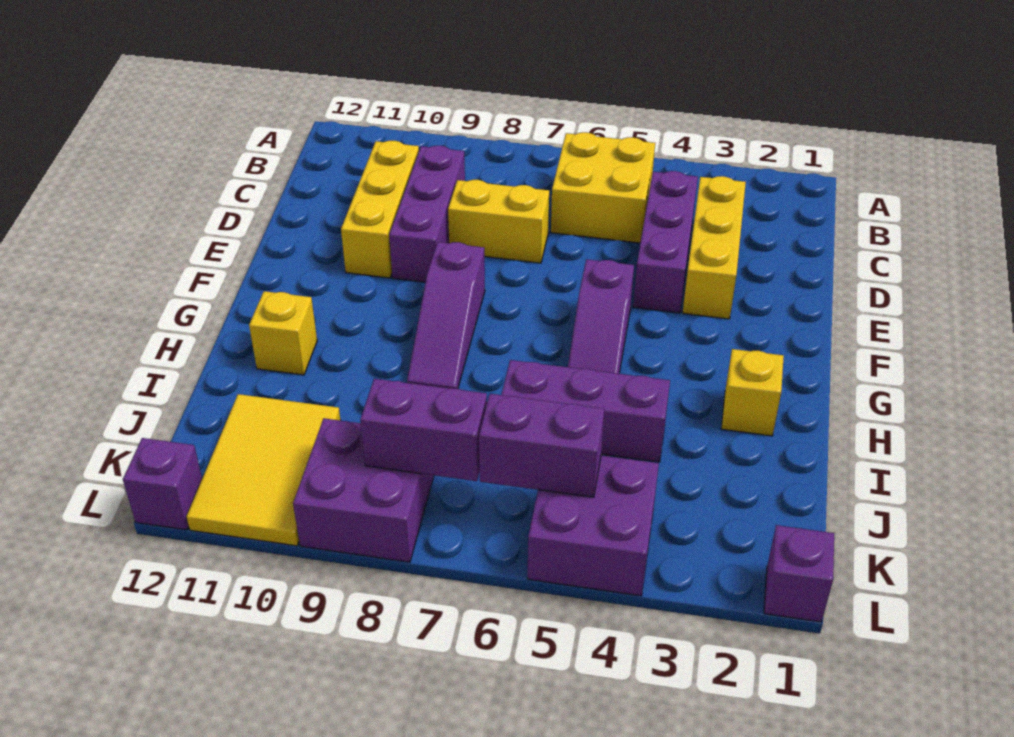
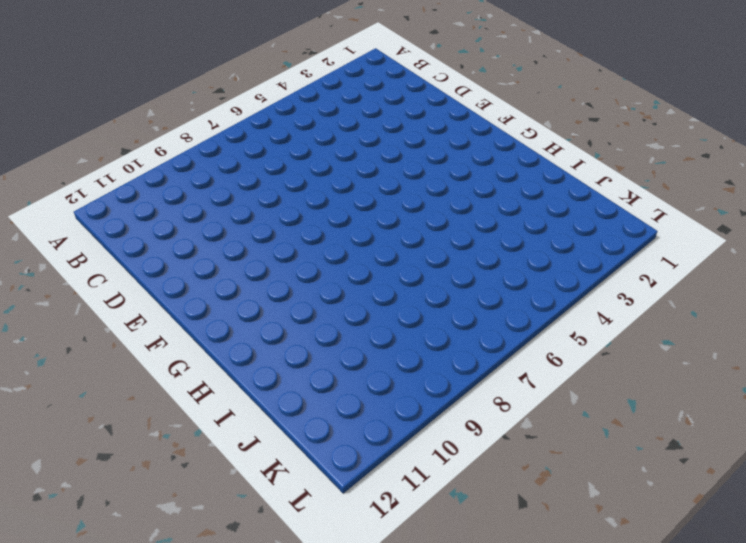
none -> yellow brick B5:C6 level 1
none -> yellow brick C3:E3 level 1
none -> purple brick C4:E4 level 1

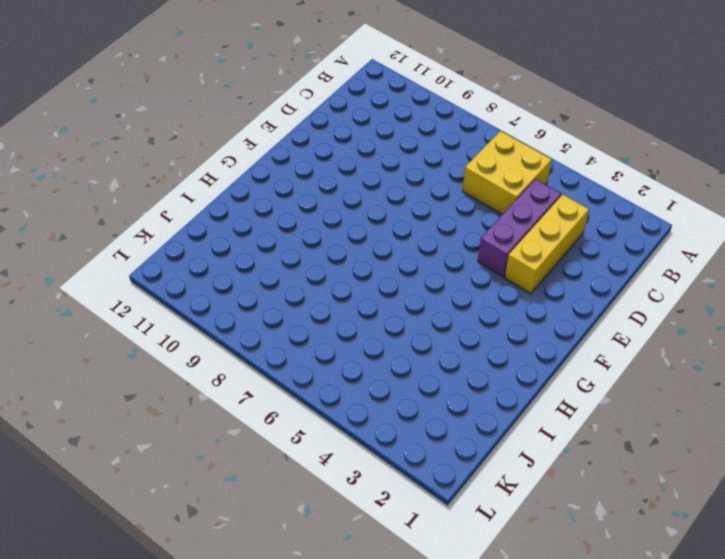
none -> purple brick C9:E9 level 1
none -> yellow brick C10:E10 level 1
none -> yellow brick D7:D8 level 1

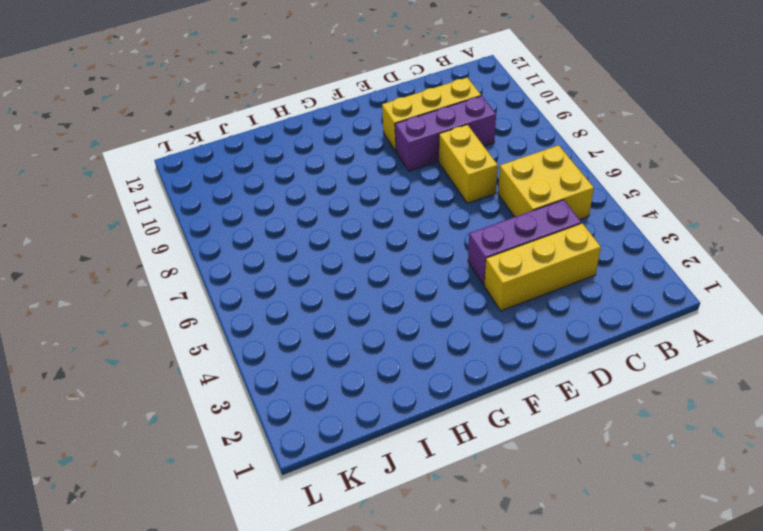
none -> purple slope F5:H5 level 1 top F
none -> purple slope F8:H8 level 1 top F
none -> yellow brick H2 level 1

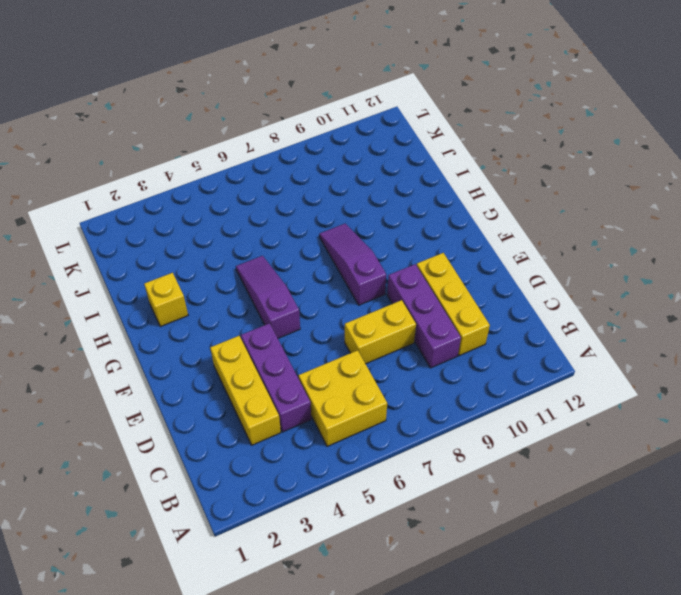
none -> yellow brick H11 level 1
none -> purple brick I4:I6 level 1
none -> yellow tile J10:L11 level 1

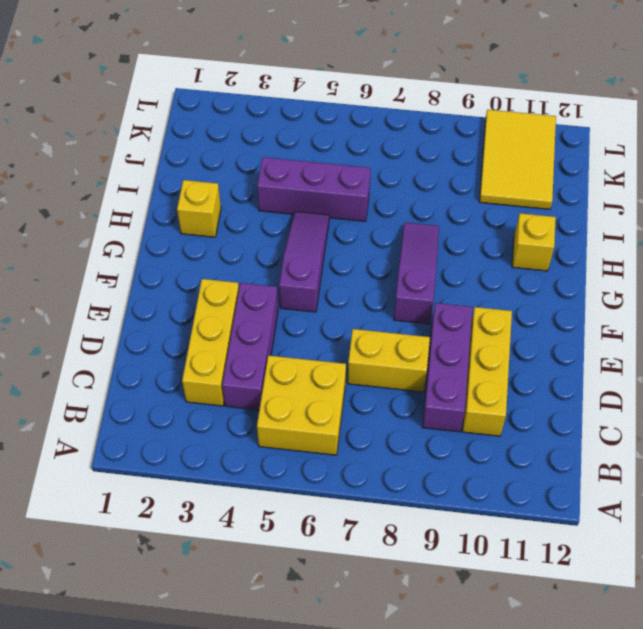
none -> purple brick K4:L5 level 1
none -> purple brick K8:L9 level 1
none -> purple brick L1 level 1

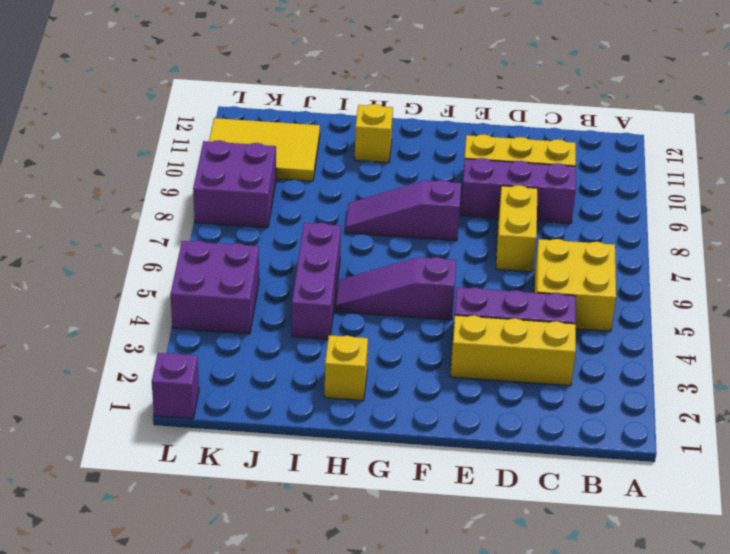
none -> purple brick L12 level 1
none -> purple brick K5:K6 level 2
none -> purple brick K7:K8 level 2

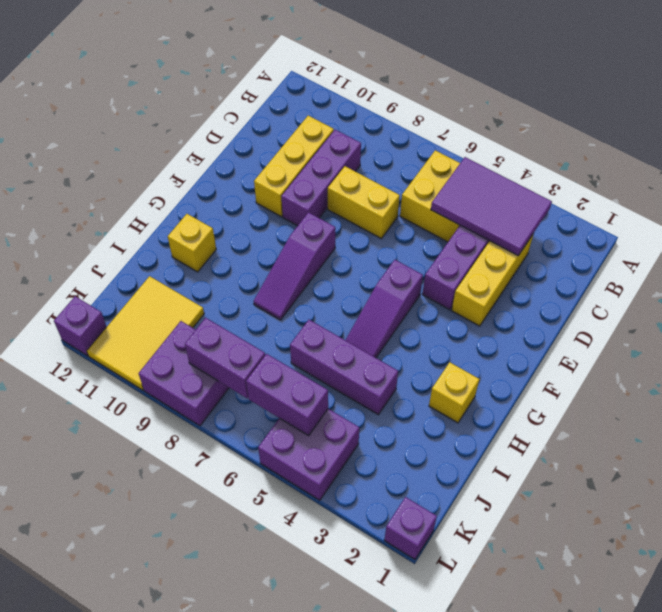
purple tile B3:C5 level 2 -> none

